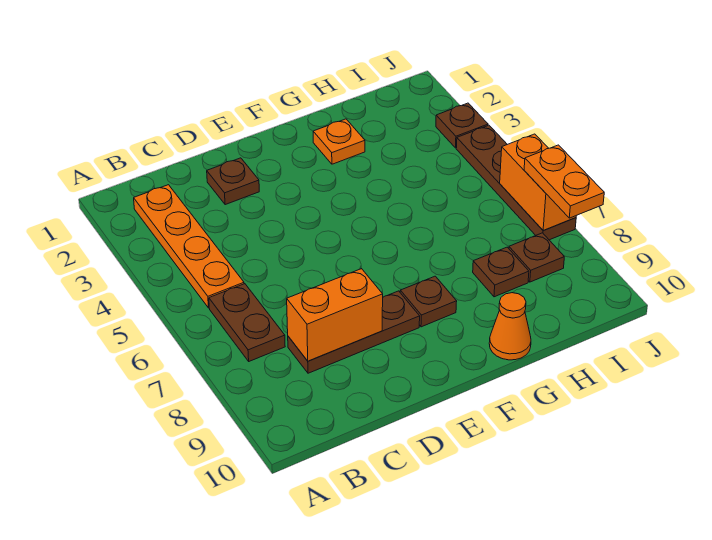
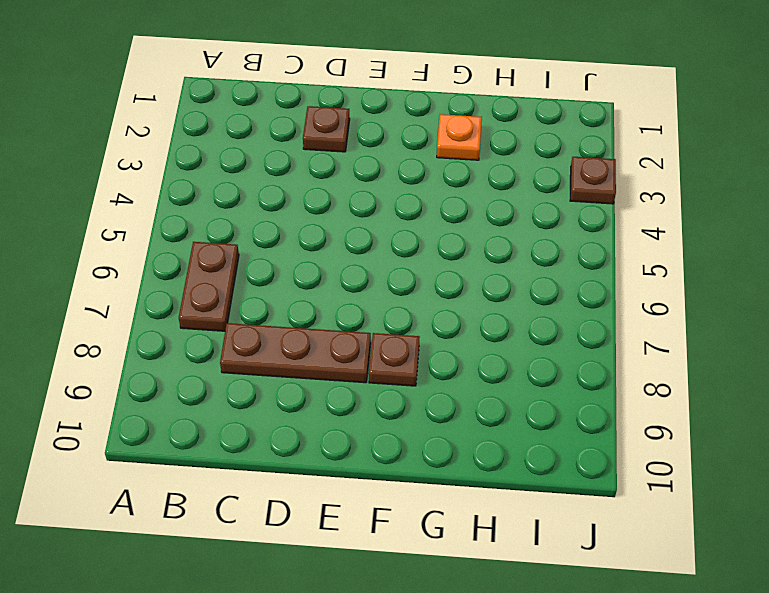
none -> orange plate B2:B5 level 1
none -> orange cone G10 level 1
none -> brown plate H8 level 1

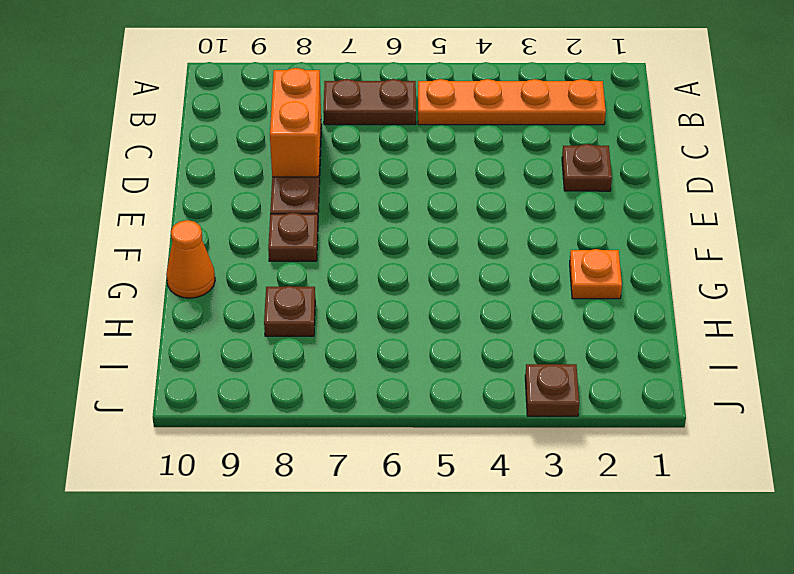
none -> brown plate I8 level 1
none -> brown plate J4:J7 level 1
none -> orange brick J6:J7 level 2

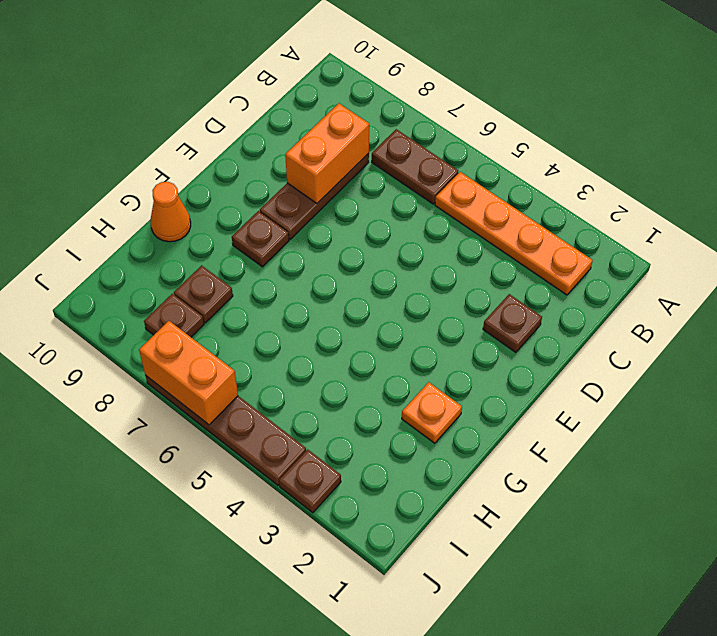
none -> orange plate J7:J8 level 3

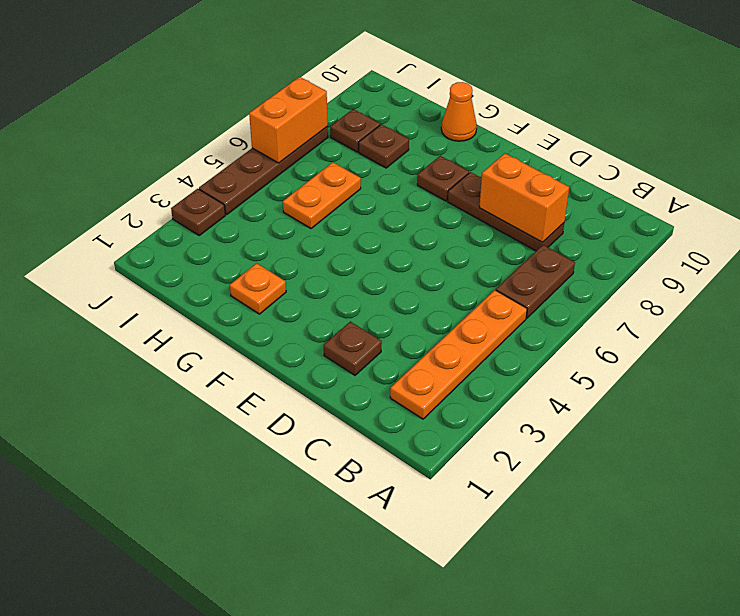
orange plate H5:H6 level 1 -> orange plate J7:J8 level 3

